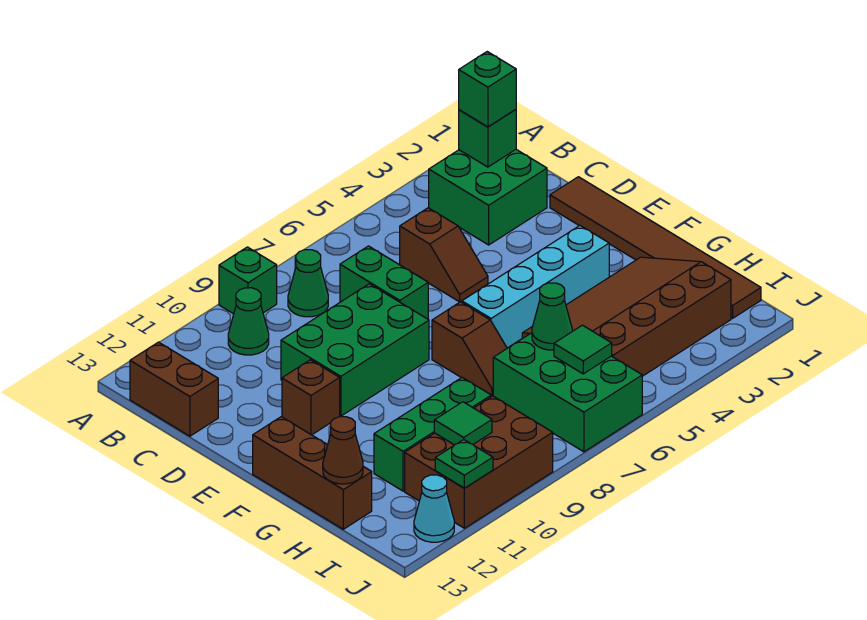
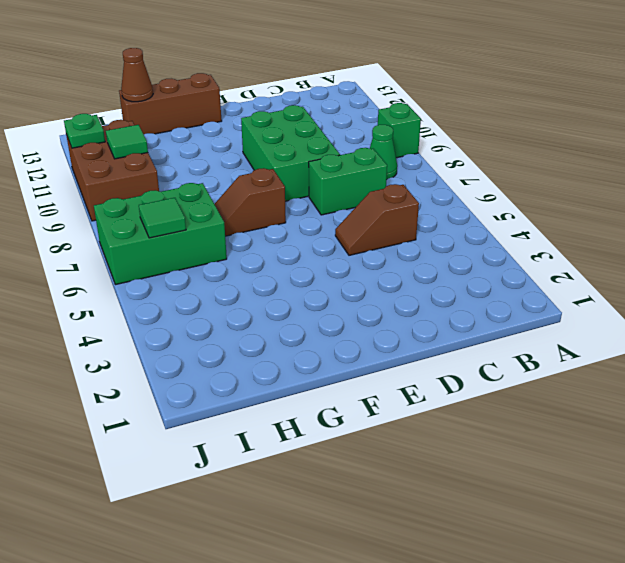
none -> green brick B2:C3 level 1
none -> green cone B10 level 1
none -> brown brick B13:C13 level 1

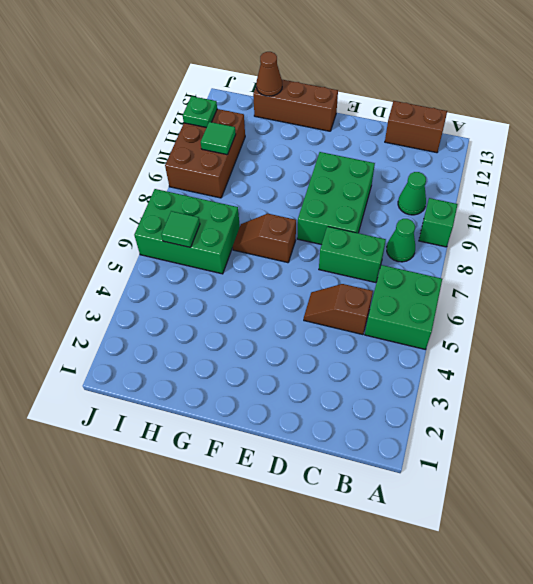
green brick A5:B6 level 1 -> green brick B2:C3 level 1
none -> brown tile D1:I1 level 1
none -> brown brick E11 level 1
none -> cyan brick F3:F6 level 1

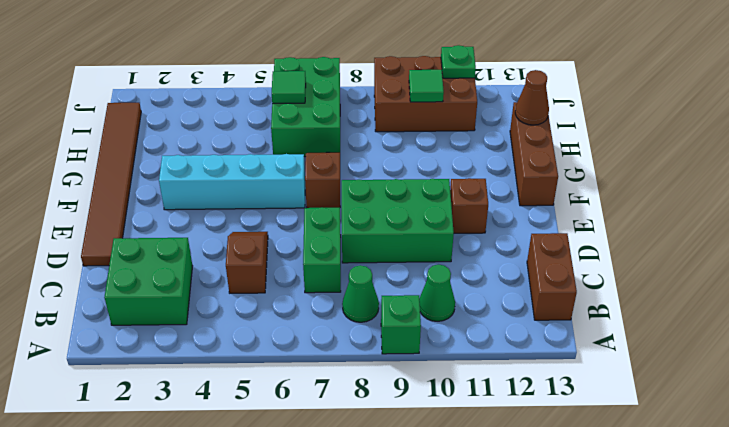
none -> brown slope G2:I5 level 1 top I
none -> green brick H9:H11 level 1
none -> cyan cone J12 level 1

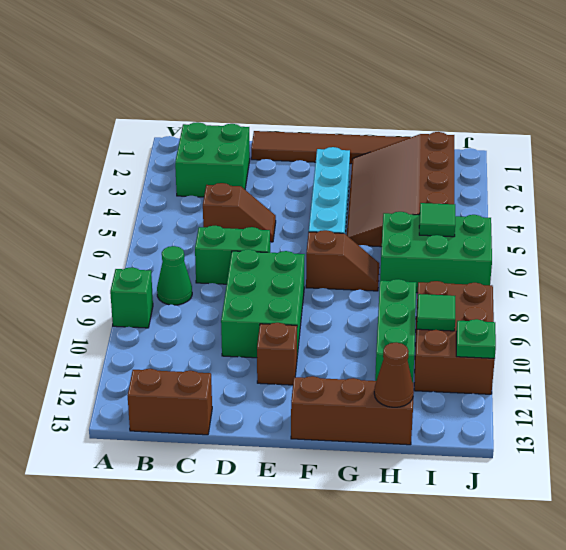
none -> green cone B10 level 1
none -> cyan cone J12 level 1
none -> green brick B2 level 2

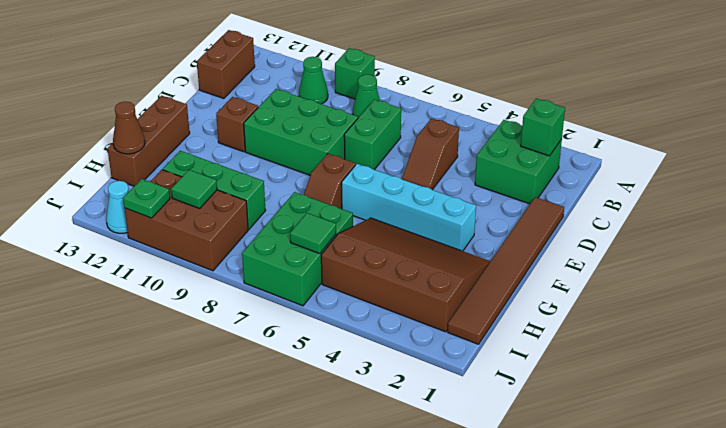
none -> green cone H6 level 2
none -> green brick B2 level 3

